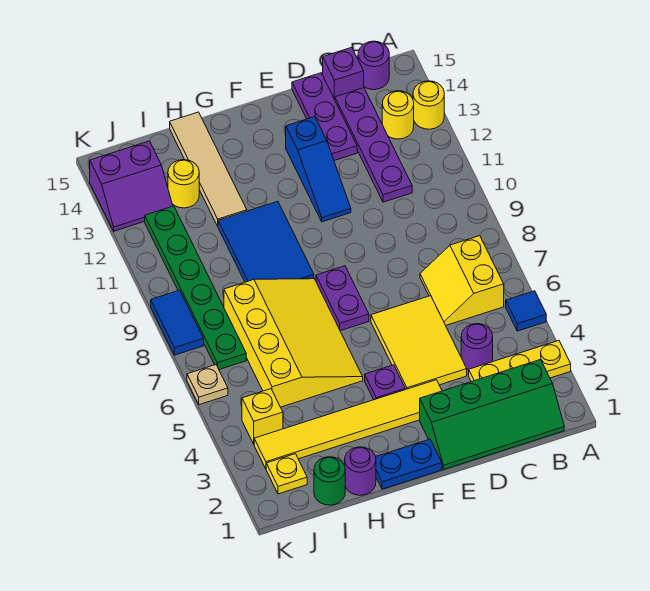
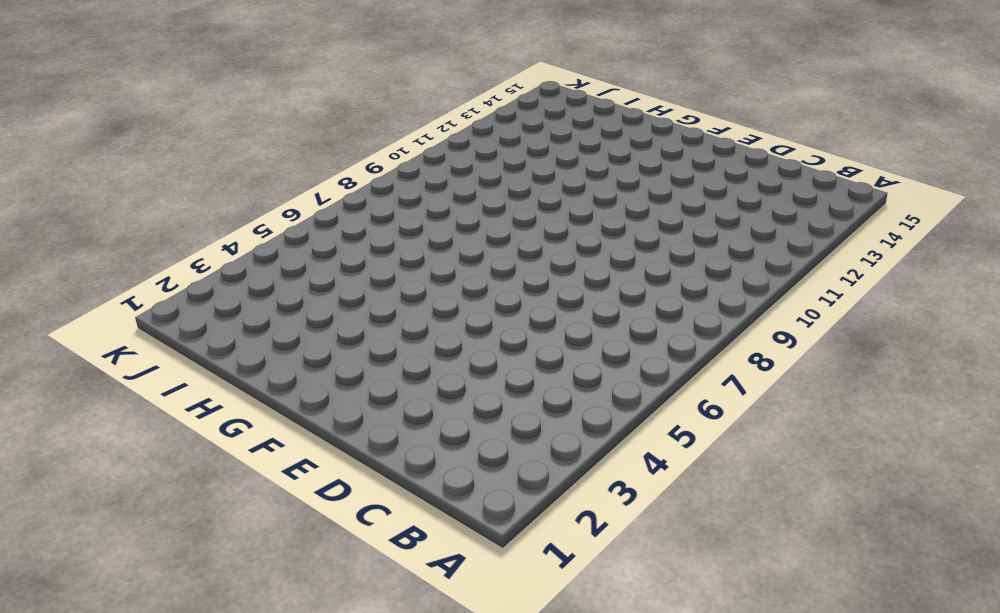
none -> yellow plate A3:C3 level 1
none -> blue tile A5 level 1
none -> yellow round brick A13 level 1

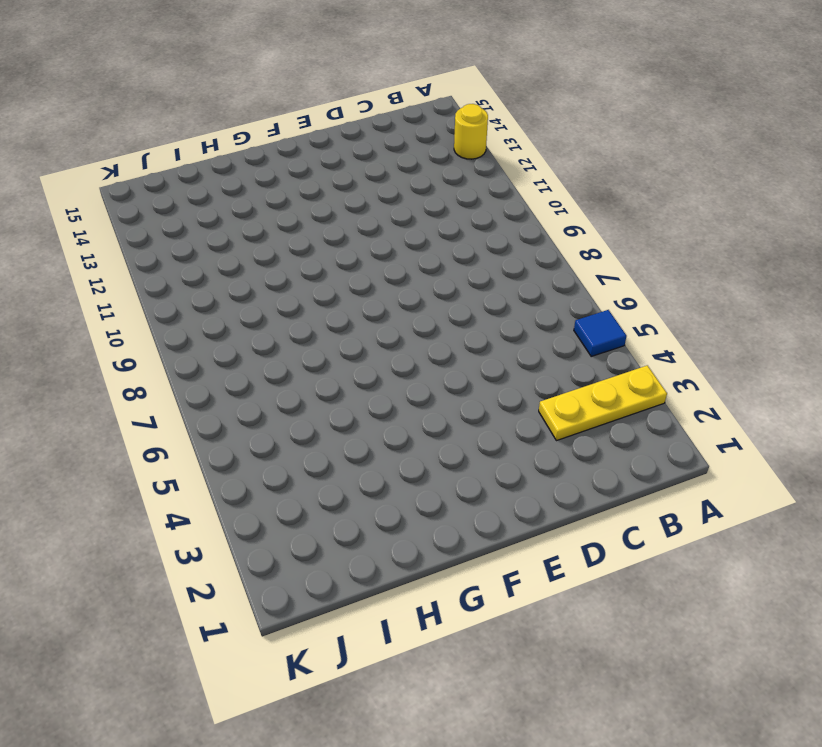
none -> green slope B1:E2 level 1 top 2
none -> yellow slope B6:C7 level 1 top B
none -> yellow round brick B13 level 1

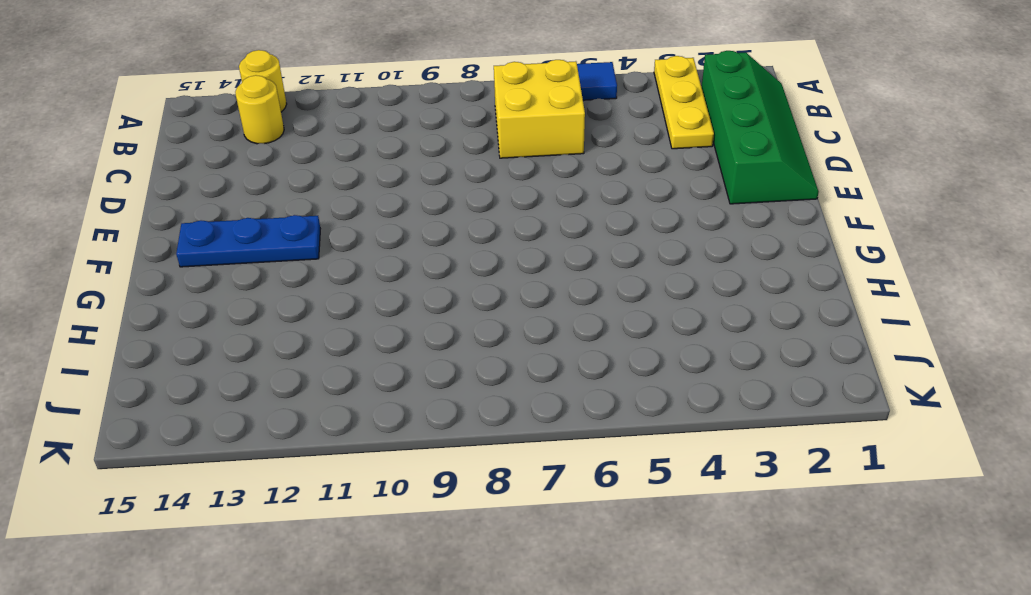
yellow brick B6:C7 level 1 -> yellow slope B6:C7 level 1 top B
blue plate F12:F14 level 1 -> none
none -> purple round brick B15 level 1
none -> purple round brick C4 level 1
none -> purple plate C11:C14 level 1

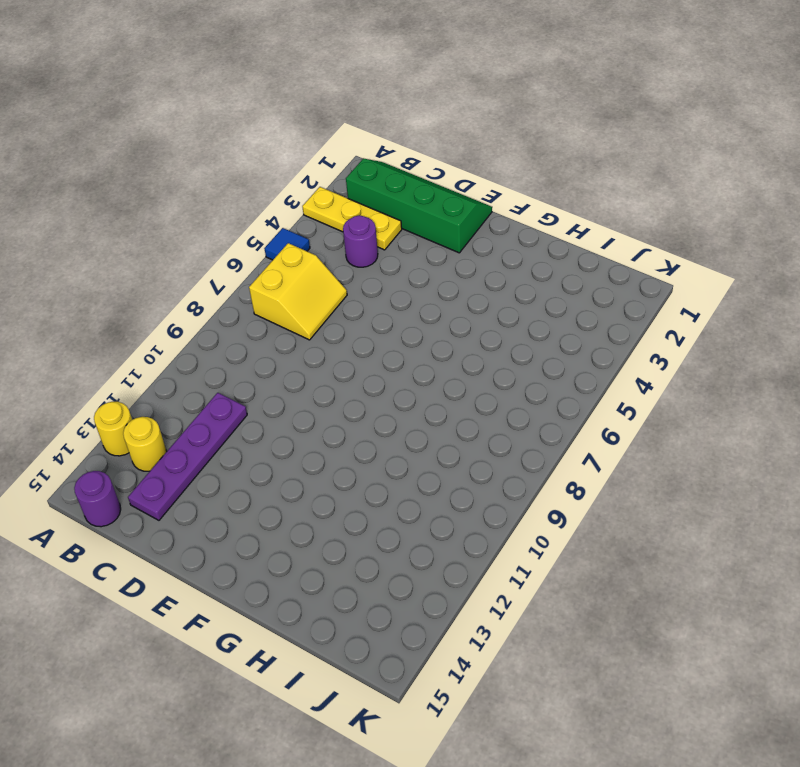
none -> purple brick C15 level 1
none -> yellow tile D4:E6 level 1
none -> purple plate D13:D15 level 1

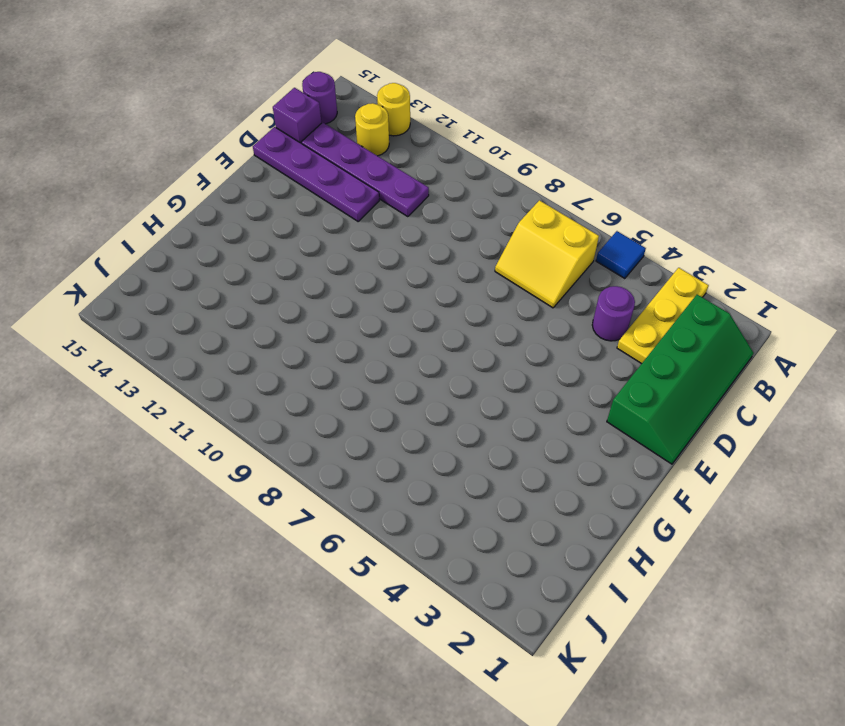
purple plate D12:D15 level 1 -> purple plate D13:D15 level 1
none -> yellow tile D4:E6 level 1
none -> yellow tile E3:J3 level 1
none -> blue slope E11:E13 level 1 top 13

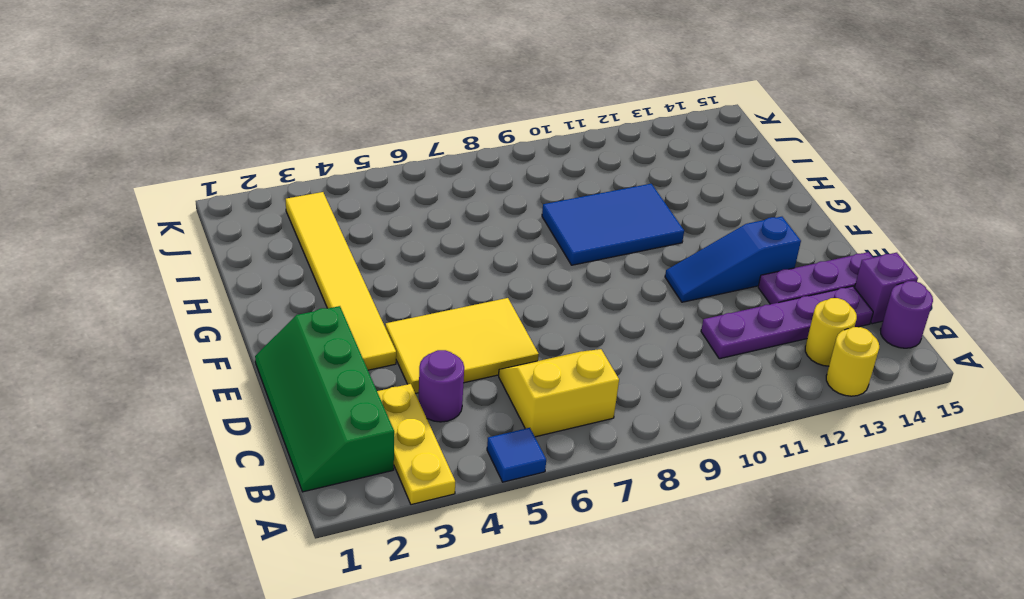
none -> blue plate F1:G1 level 1
none -> purple plate F4 level 1
none -> purple plate F7:F8 level 1

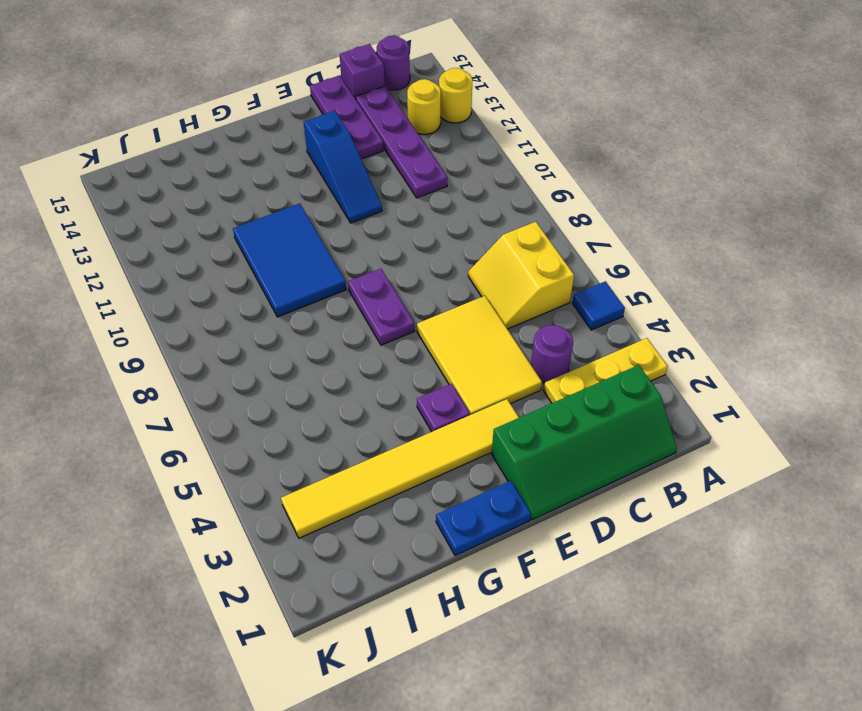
none -> yellow slope G5:I8 level 1 top I
none -> purple round brick H1 level 1
none -> tan tile H12:H15 level 1

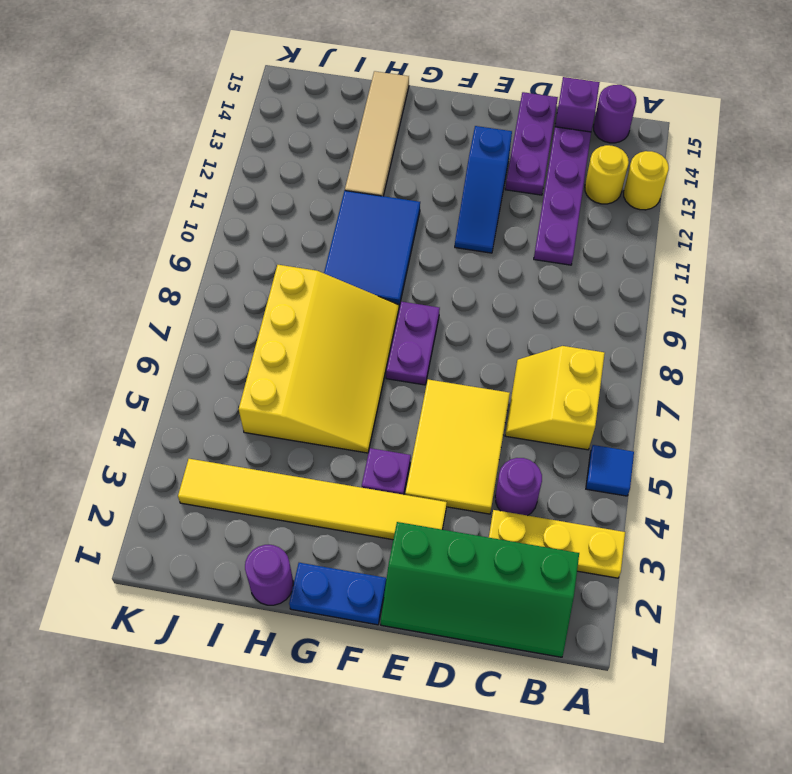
none -> green round brick I1 level 1
none -> yellow round brick I13 level 1
none -> yellow plate J2 level 1

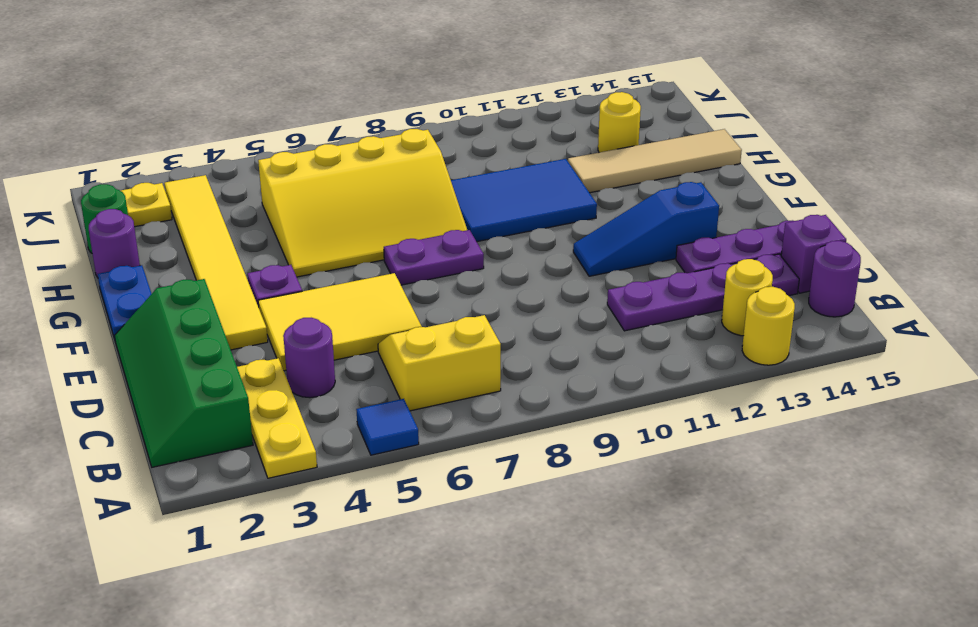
none -> yellow brick J4 level 1
none -> green plate J7:J12 level 1
none -> purple slope J13:K14 level 1 top 14

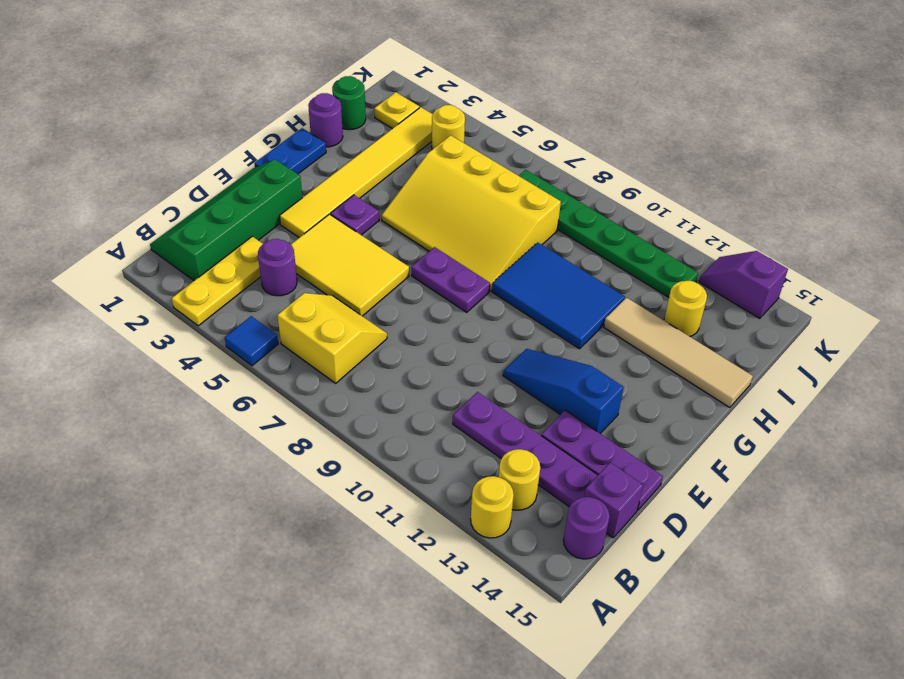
yellow round brick J4 level 1 -> yellow brick J4 level 1
purple slope K13:K14 level 1 top 14 -> purple slope J13:K14 level 1 top 14
none -> tan plate K6 level 1
none -> blue tile K8:K9 level 1

